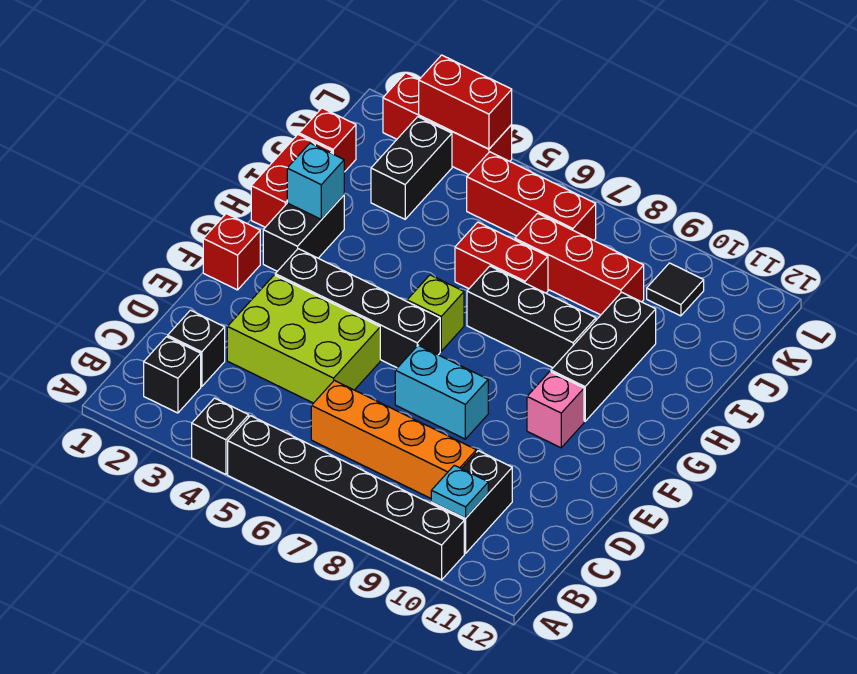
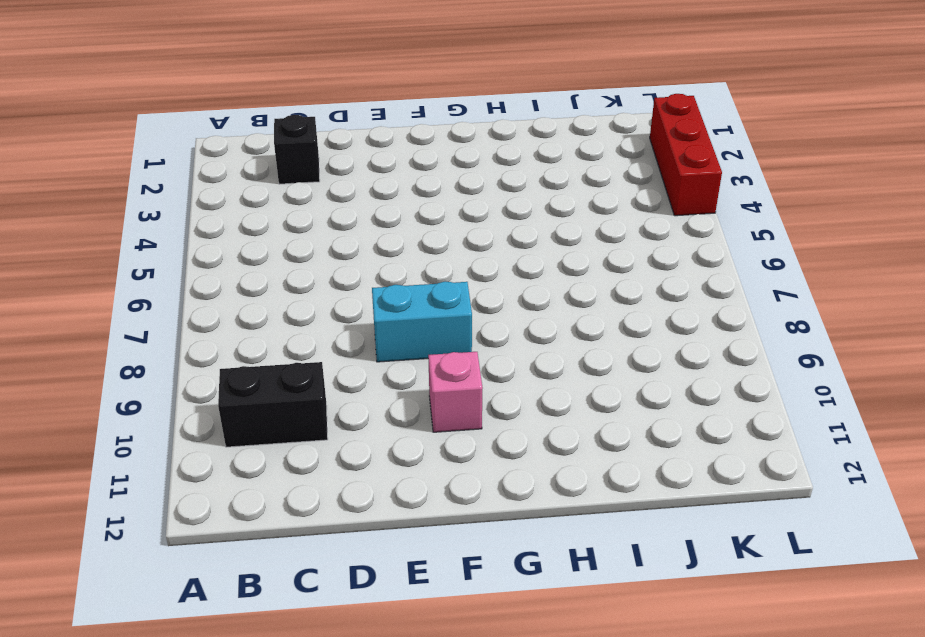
cyan brick E8:F8 level 1 -> cyan brick E7:E8 level 1
none -> black brick A4 level 1
none -> black brick A5:A10 level 1
none -> black brick B2 level 1

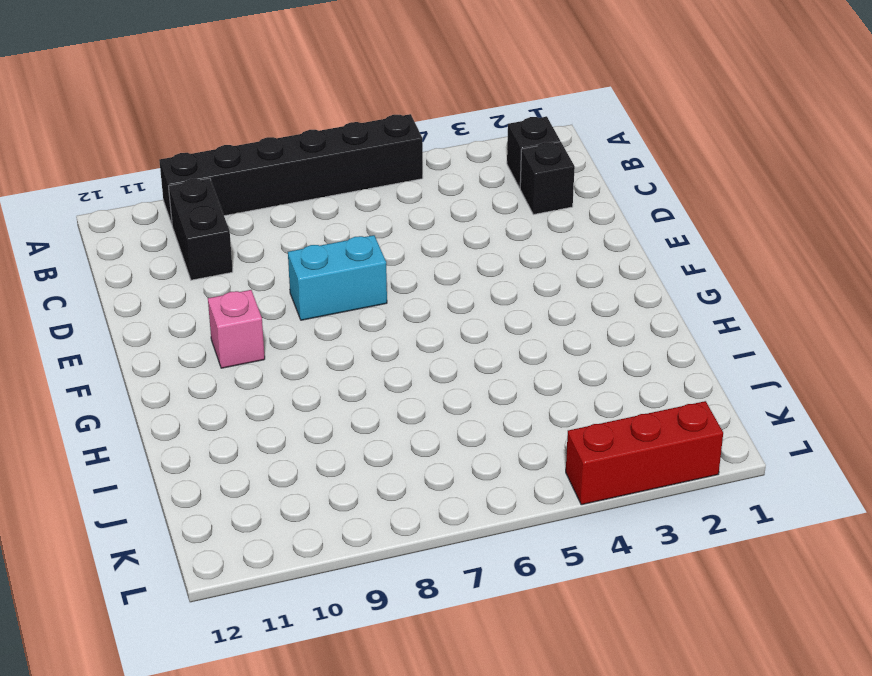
none -> black brick A4 level 1
none -> orange brick C6:C9 level 1
none -> lime brick D3:E5 level 1

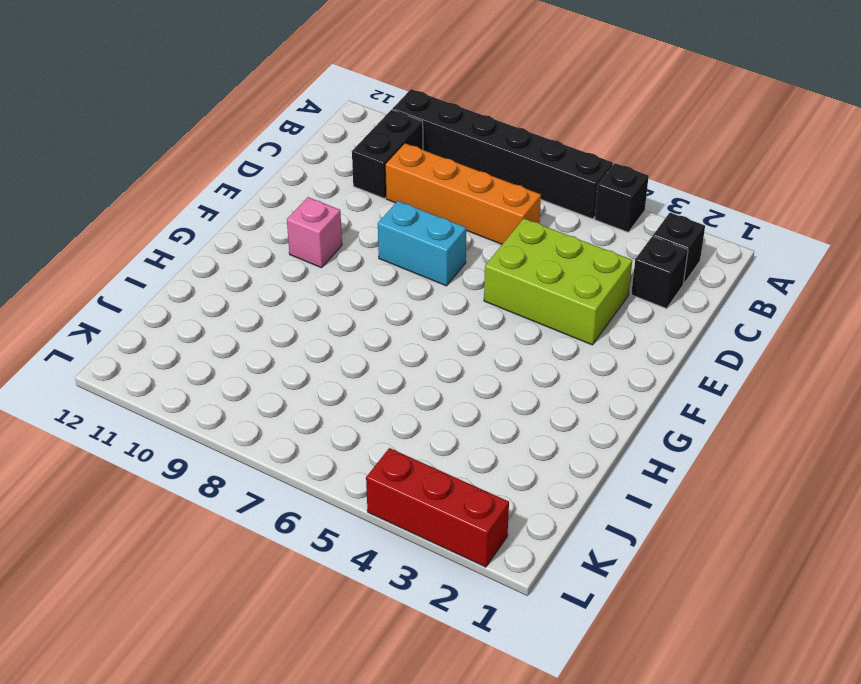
none -> red brick F1 level 1
none -> black brick F3:F6 level 1
none -> black brick G2:H2 level 1

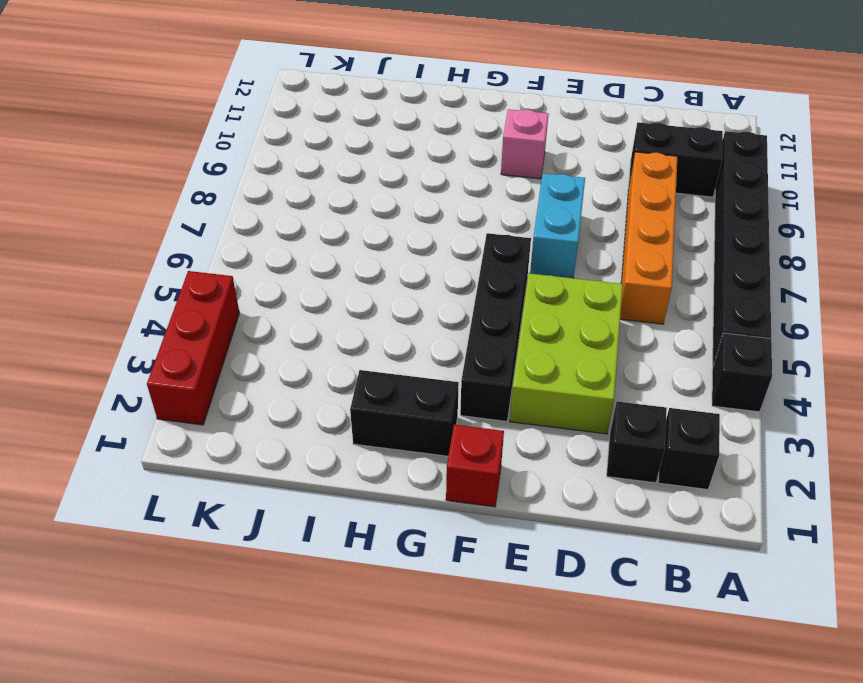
none -> lime brick G6 level 1
none -> black brick G10:I10 level 1
none -> red brick H1:I1 level 1

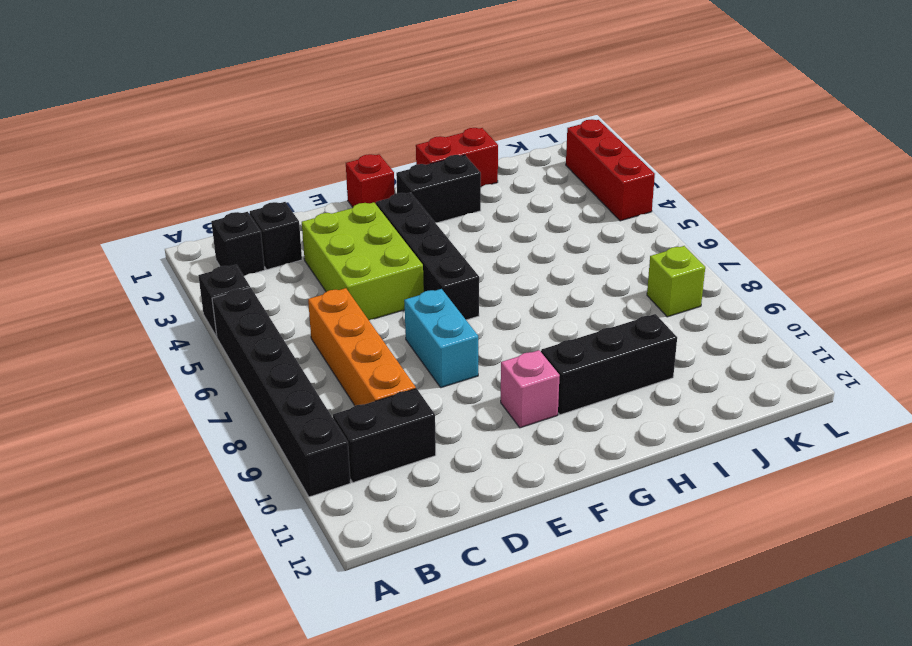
lime brick K8 level 1 -> lime brick G6 level 1
none -> black brick H7:H9 level 1
none -> red brick I6:I7 level 1
none -> red brick J1 level 1

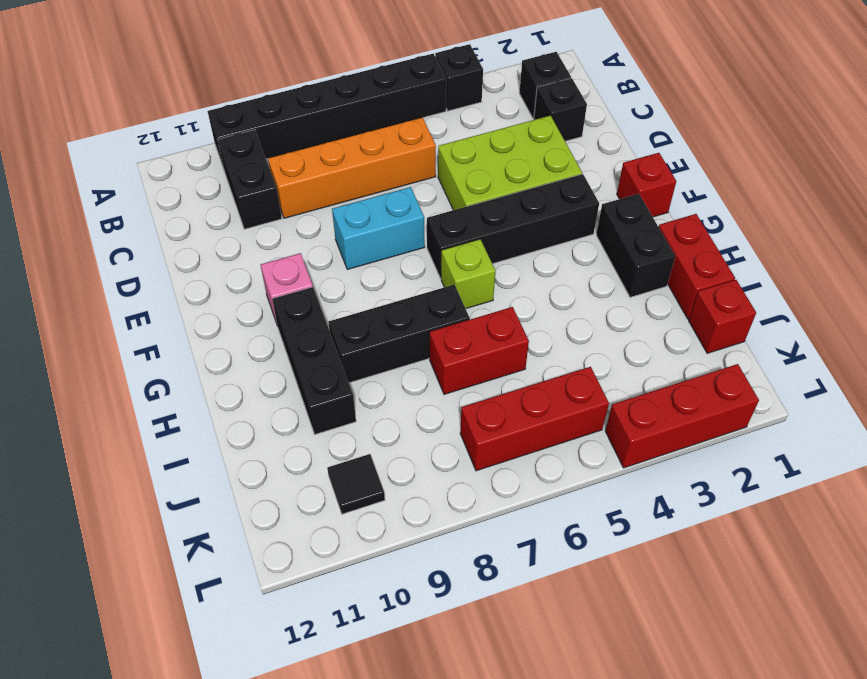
none -> black brick J3:K3 level 1
none -> red brick J7:J9 level 1
none -> cyan plate B10 level 2

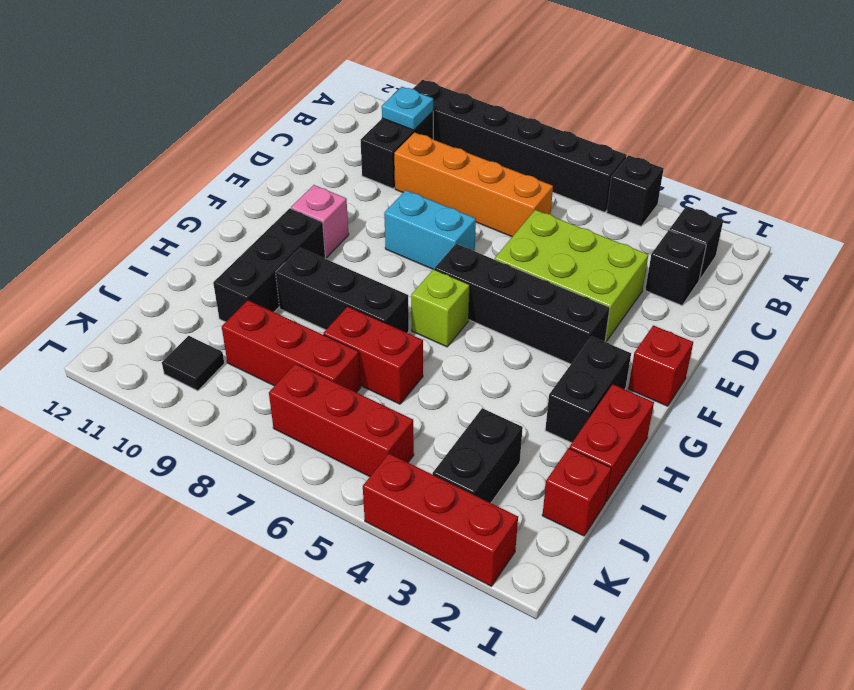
none -> cyan brick H2 level 2
none -> red brick L3:L4 level 2

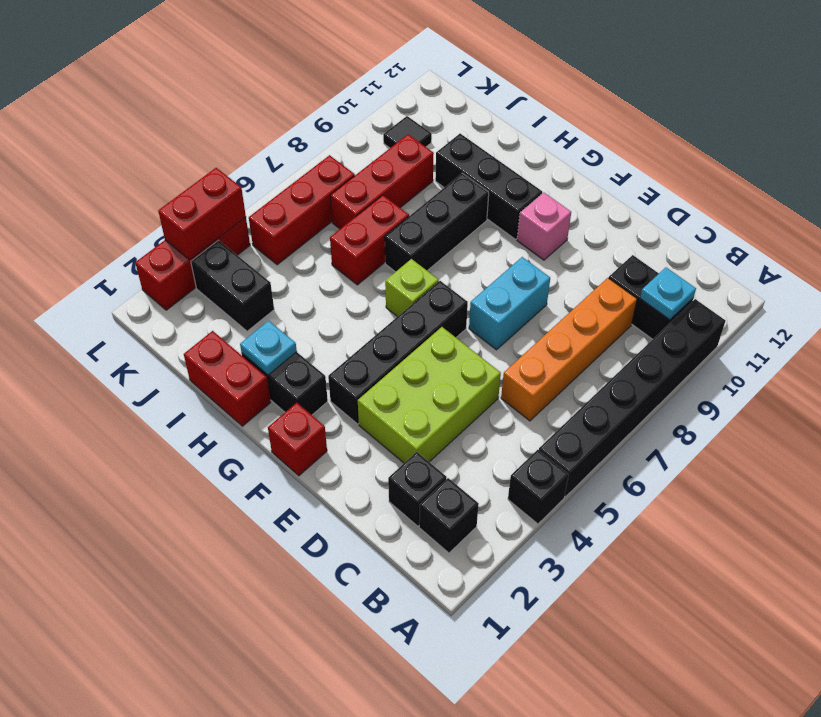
cyan plate H2 level 2 -> cyan brick H2 level 2
none -> red brick J1 level 1

